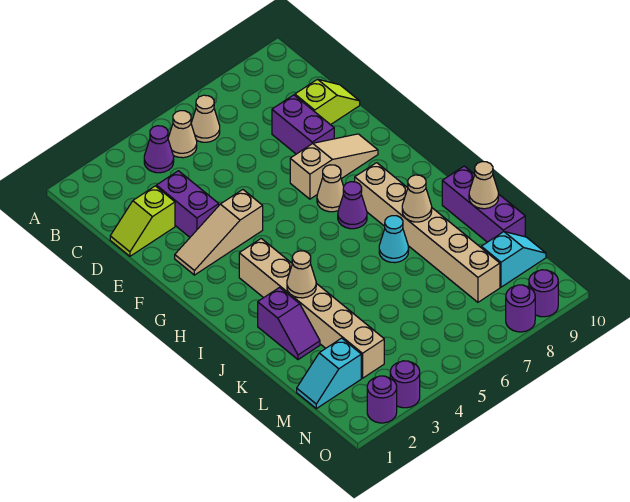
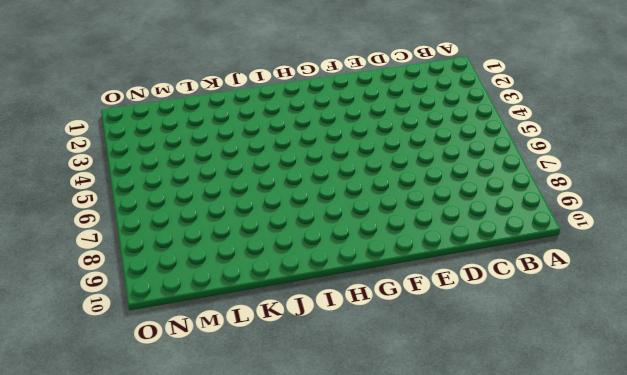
none -> purple cone B4 level 1
none -> tan cone B5 level 1
none -> tan cone B6 level 1

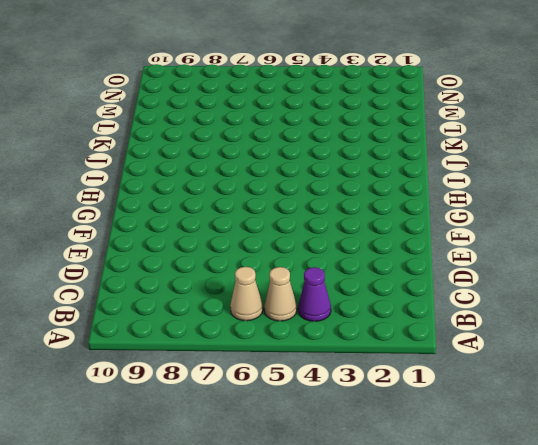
none -> lime slope D1:D2 level 1 top 2
none -> purple brick D3:E3 level 1
none -> purple brick D8:E8 level 1

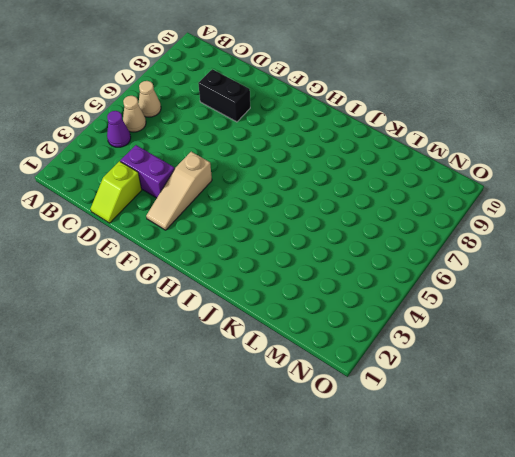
black brick D8:E8 level 1 -> purple brick D8:E8 level 1
none -> lime slope D9:D10 level 1 top 9
none -> tan slope F7:F9 level 1 top 7
none -> tan cone G7 level 1

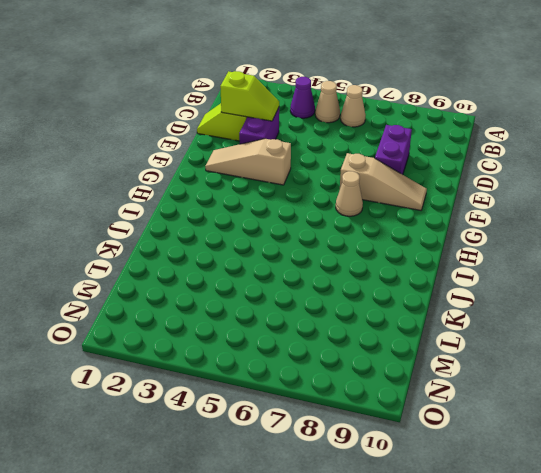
lime slope D2:D3 level 2 top 2 -> lime slope D9:D10 level 1 top 9
none -> tan brick H3:M3 level 1
none -> purple cone H7 level 1
none -> tan brick H8:M8 level 1

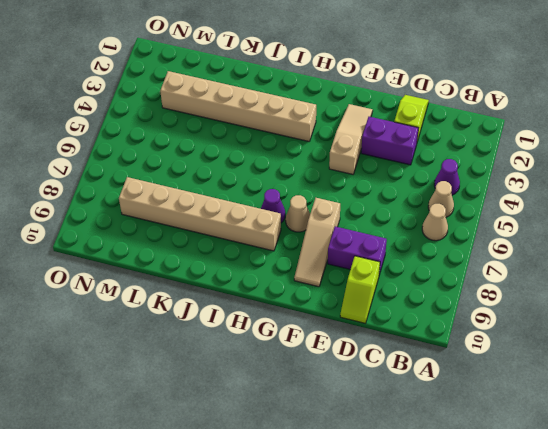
none -> purple slope J2:K2 level 1 top J
none -> cyan cone J7 level 1
none -> purple brick J10:L10 level 1

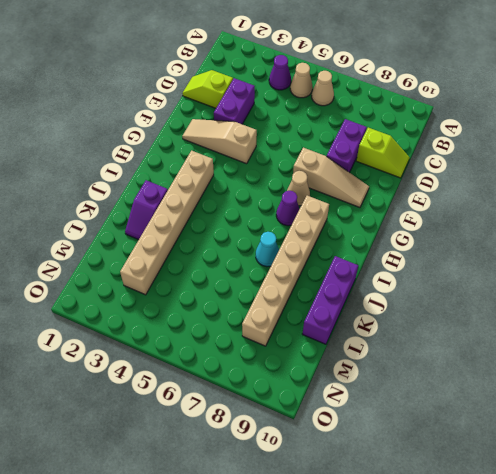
none -> cyan slope M1:M2 level 1 top 2
none -> cyan slope M9:M10 level 1 top 9
none -> purple round brick O2 level 1

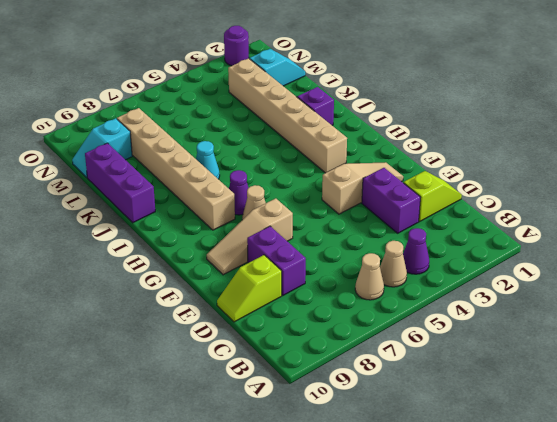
none -> purple round brick O3 level 1
none -> purple round brick O8 level 1
none -> purple round brick O9 level 1

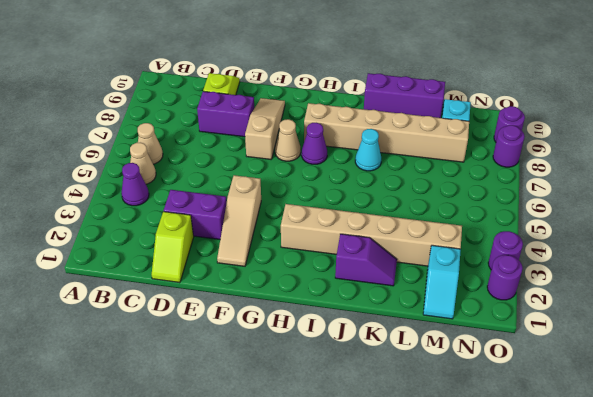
none -> tan cone J3 level 2
none -> tan cone J8 level 2
none -> tan cone K10 level 2

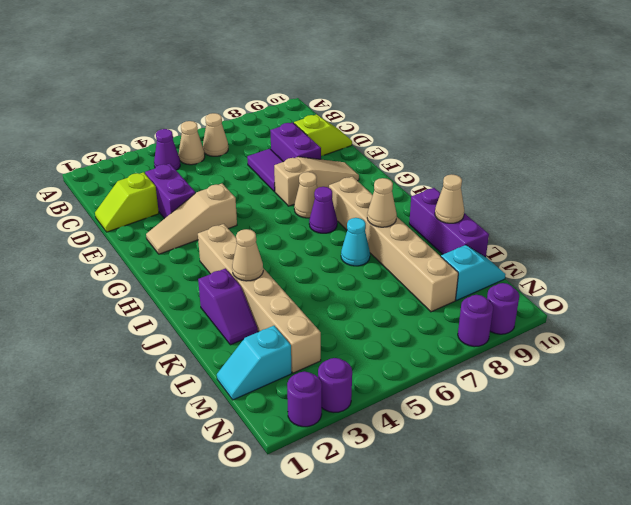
purple tile D7:E7 level 1 -> none

